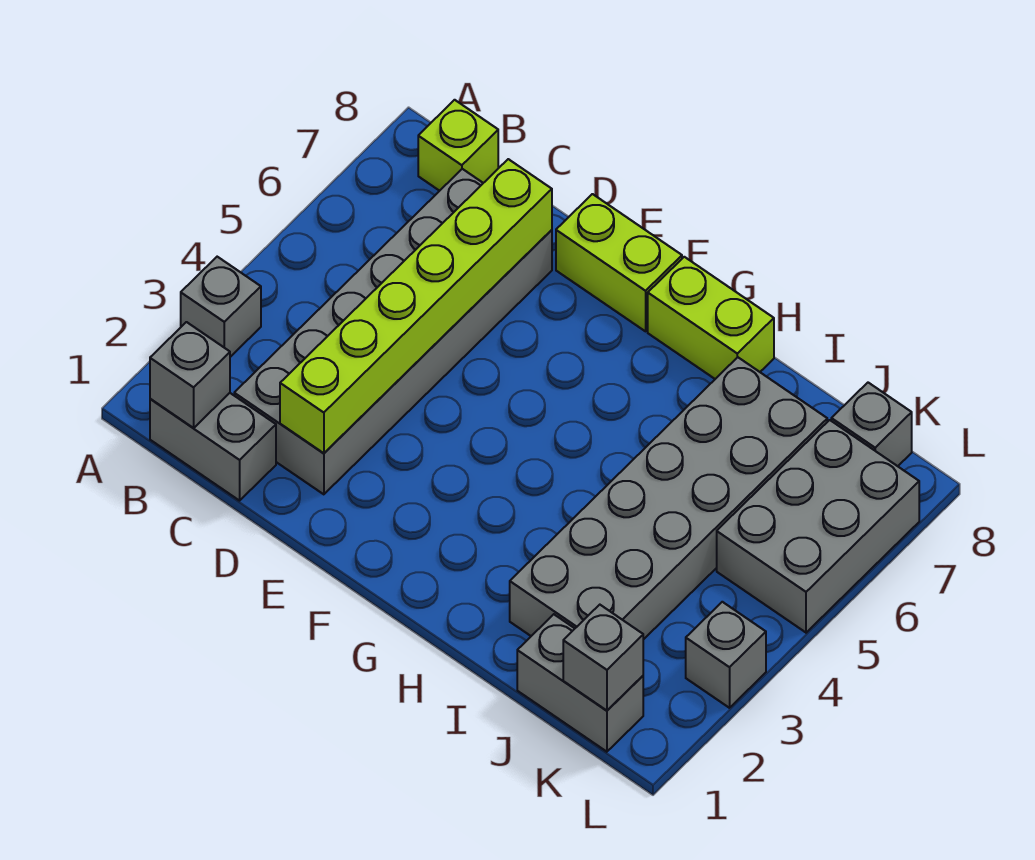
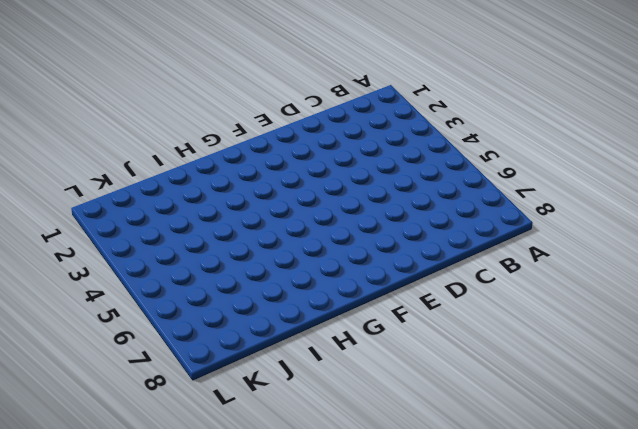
none -> grey brick A3 level 1
none -> grey brick B1:C1 level 1
none -> lime brick B8 level 1

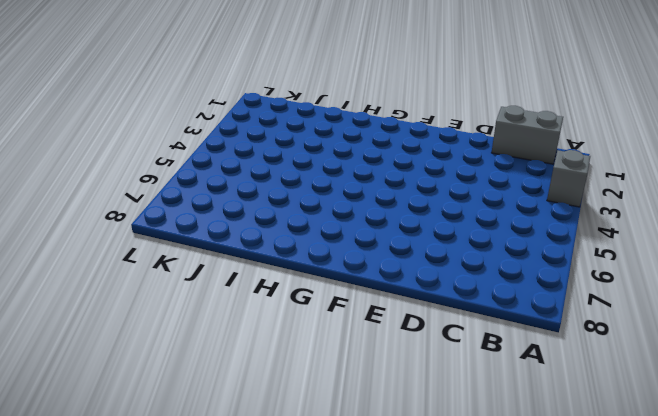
none -> lime brick B8 level 1
none -> grey brick C2:D7 level 1
none -> lime brick E8:F8 level 1

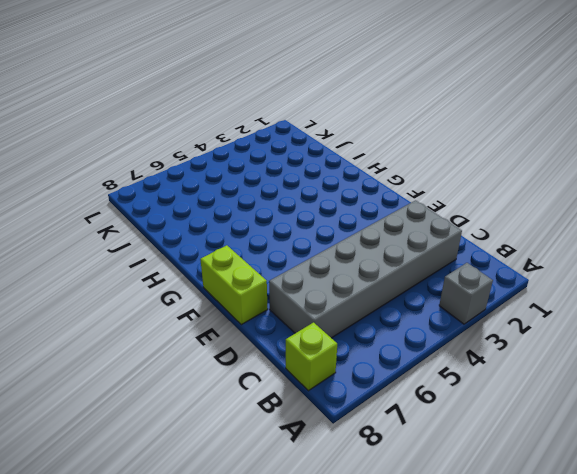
none -> grey brick B1:C1 level 1
none -> lime brick G8:H8 level 1
none -> grey brick I2:J7 level 1

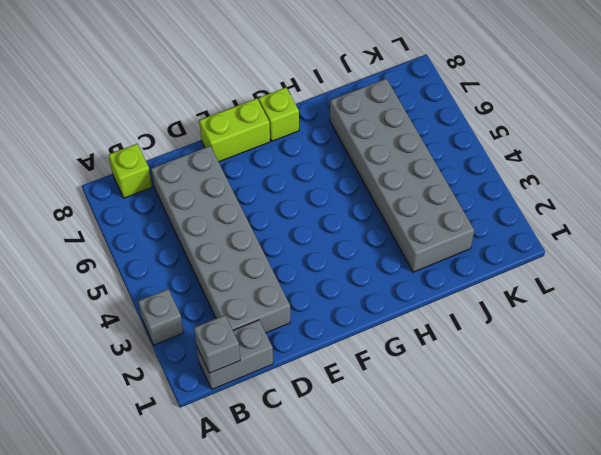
lime brick G8 level 1 -> lime brick G8:H8 level 1
none -> grey brick J1:K1 level 1
none -> grey brick K5:L7 level 1
none -> grey brick K8 level 1

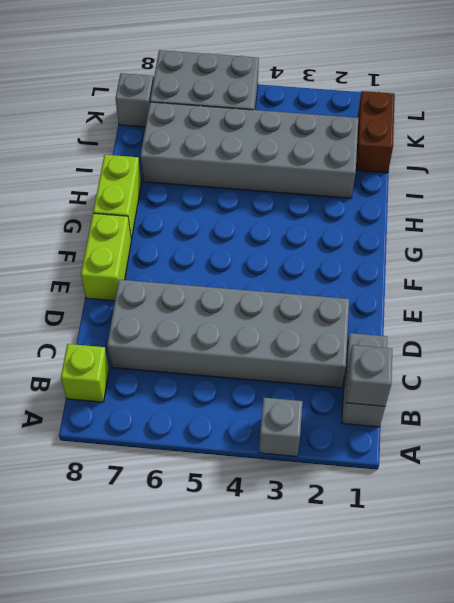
brown brick J1:K1 level 1 -> grey brick J1:K1 level 1
none -> grey brick L3 level 1
none -> lime brick D2:D7 level 2
none -> grey brick K1 level 2

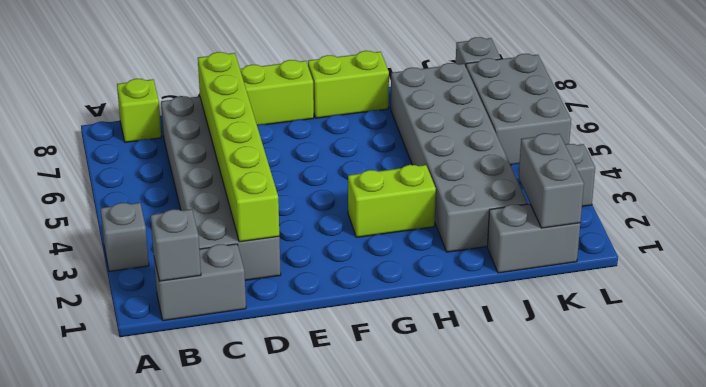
lime brick G3:H3 level 1 -> none
grey brick K1:K2 level 2 -> grey brick K1 level 2

